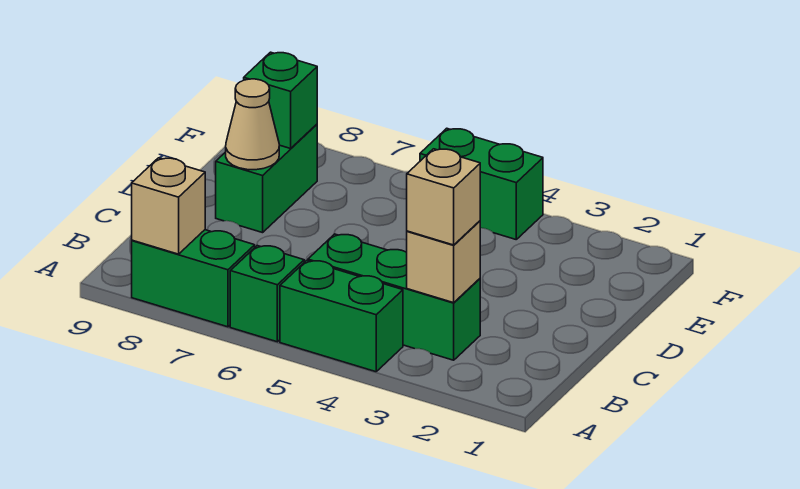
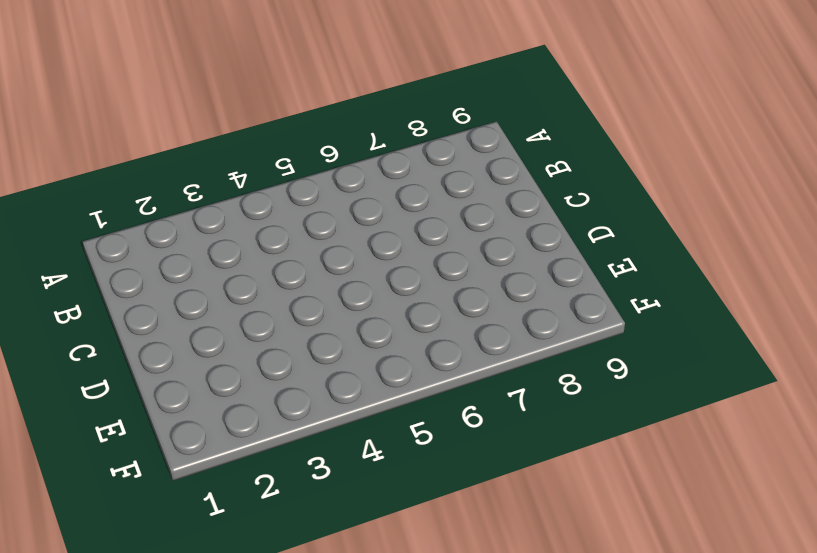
none -> green brick A4:A5 level 1
none -> green brick A6 level 1

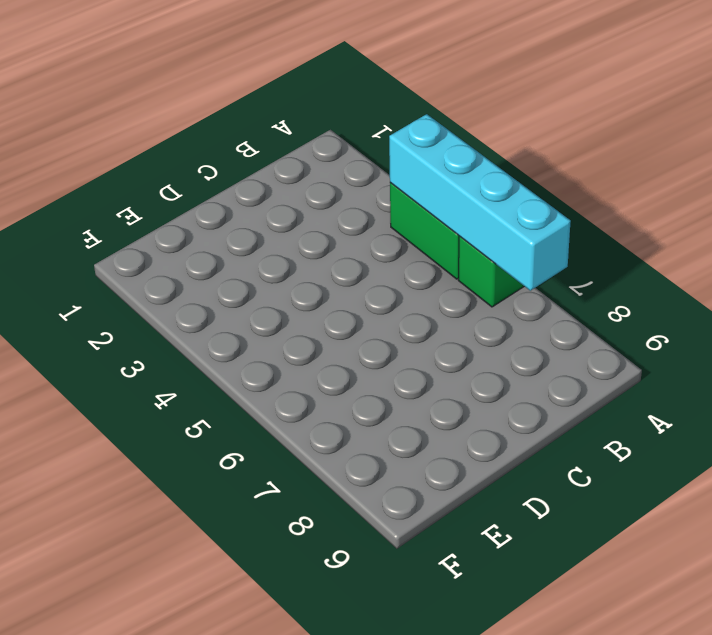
cyan brick A4:A7 level 2 -> none
none -> green brick A7:A8 level 1
none -> green brick B3:B5 level 1

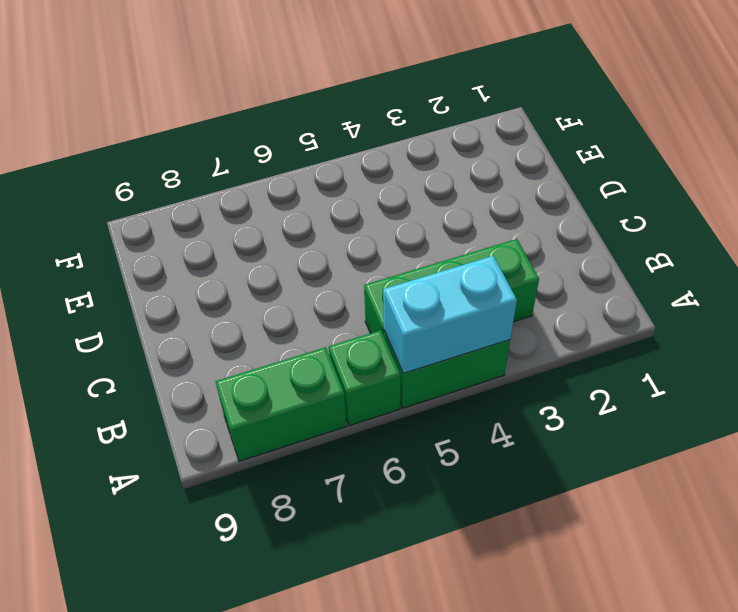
cyan brick A4:A5 level 2 -> none
none -> green brick D8:E8 level 1
none -> green brick F4:F5 level 1

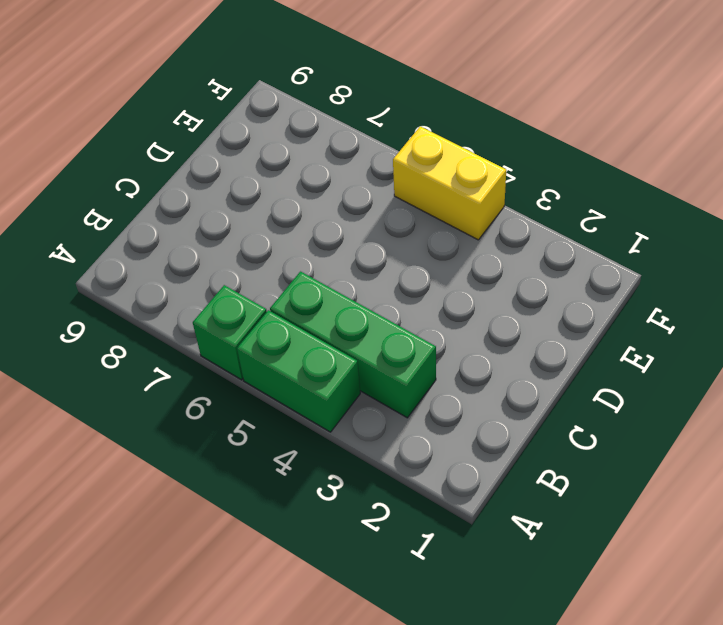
yellow brick F4:F5 level 1 -> green brick F4:F5 level 1
none -> green brick A7:A8 level 1
none -> green brick D8:E8 level 1

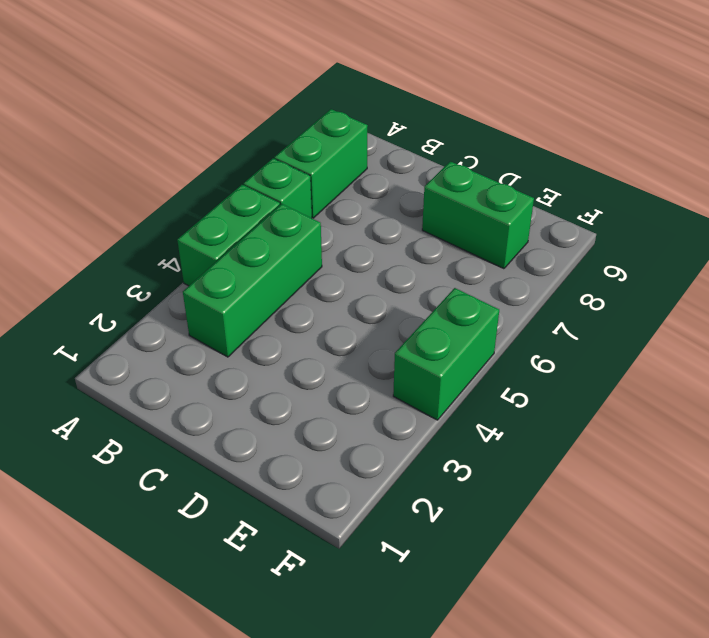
none -> tan brick A8 level 2
none -> tan brick B3 level 2

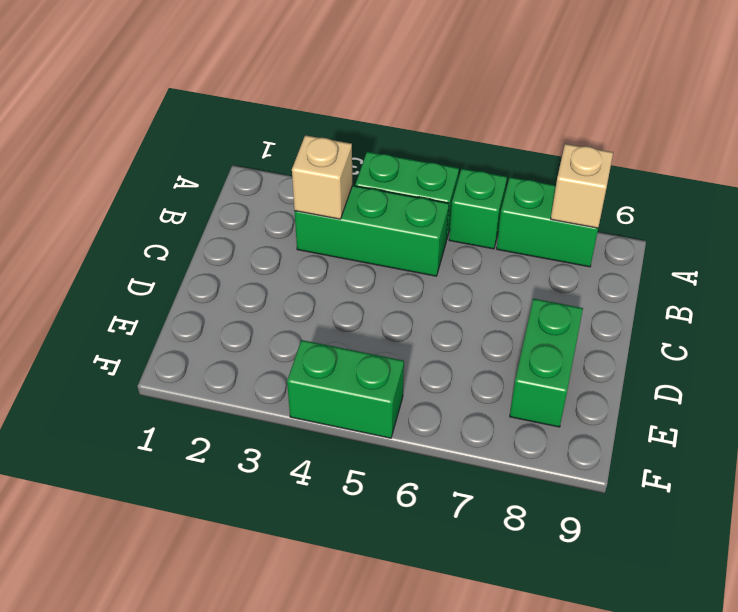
none -> tan cone D8 level 2
none -> green brick E8 level 2

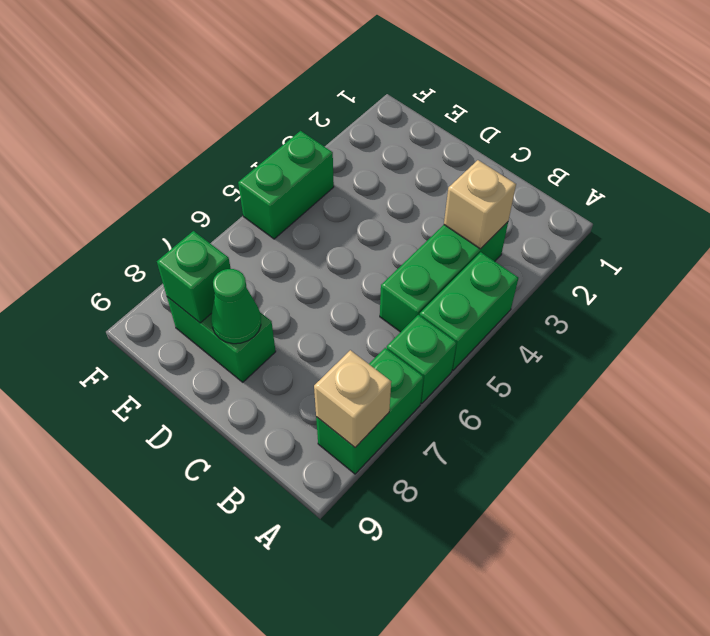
green cone D8 level 2 -> tan cone D8 level 2
none -> tan brick B3 level 3

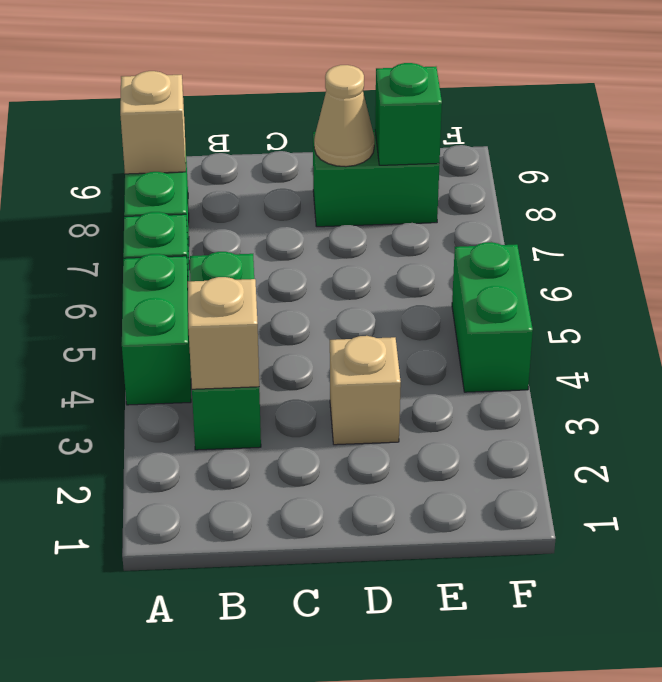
tan brick D3 level 1 -> tan brick B3 level 3

